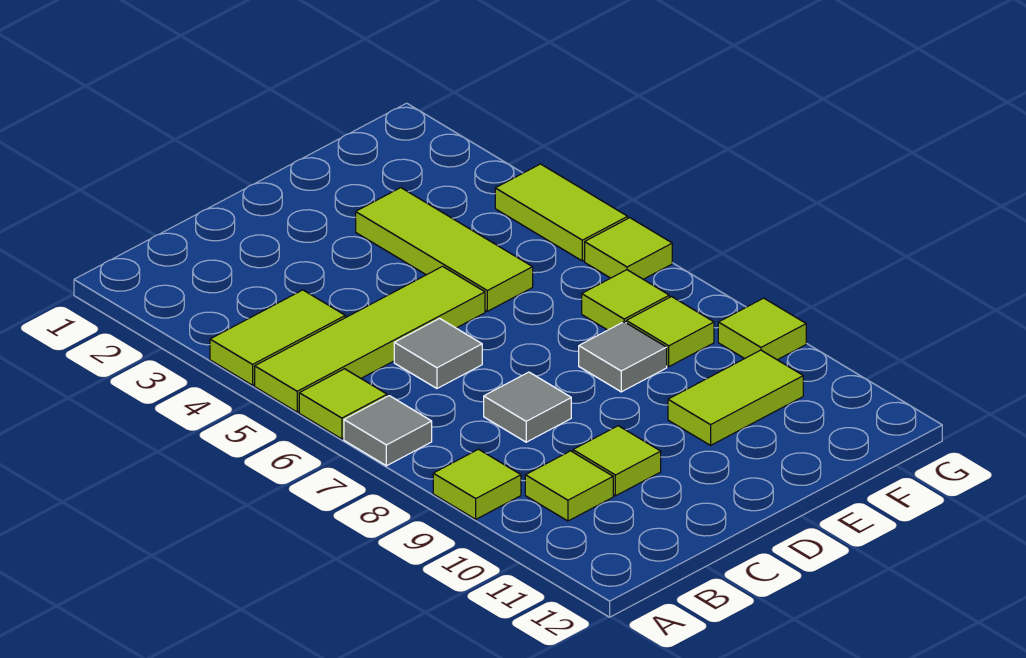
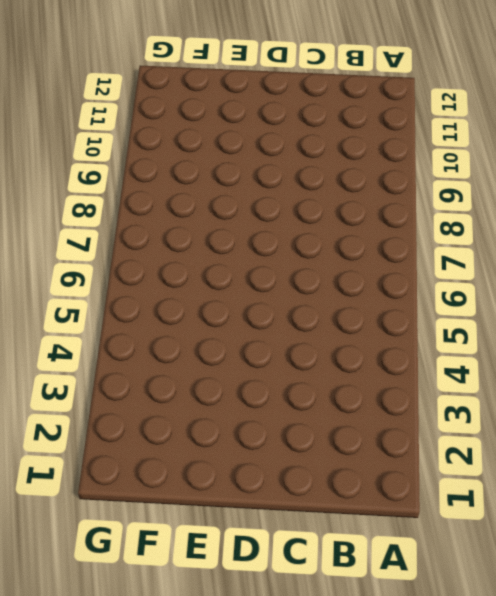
none -> lime tile A4:B4 level 1
none -> lime tile A5:D5 level 1
none -> lime tile A6 level 1

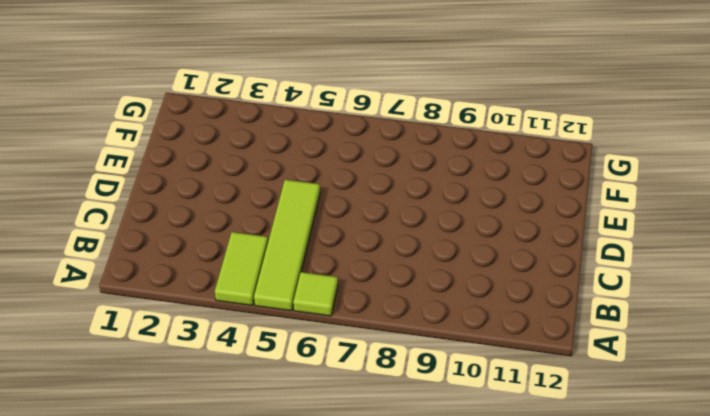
none -> grey tile A7 level 1
none -> lime tile A9 level 1
none -> lime tile B10 level 1

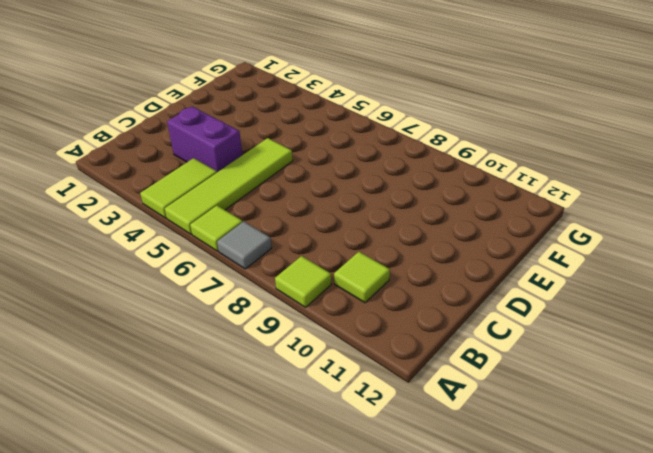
purple brick C3:C4 level 1 -> none
none -> grey tile C6 level 1
none -> grey tile C8 level 1
none -> lime tile C10 level 1

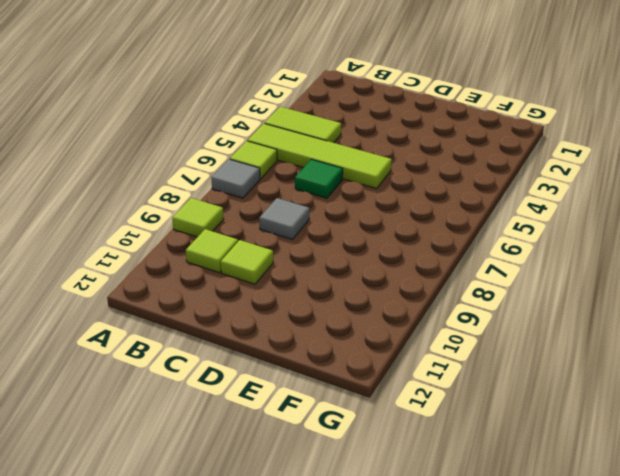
green tile C6 level 1 -> grey tile C6 level 1
none -> lime tile E3:E5 level 1
none -> grey tile E8 level 1
none -> lime tile E10:F10 level 1

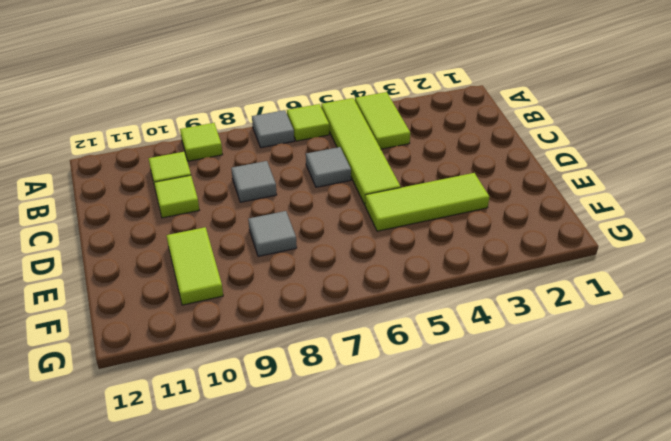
none -> lime tile F7 level 1
none -> lime tile F8 level 1
none -> lime tile G4:G5 level 1

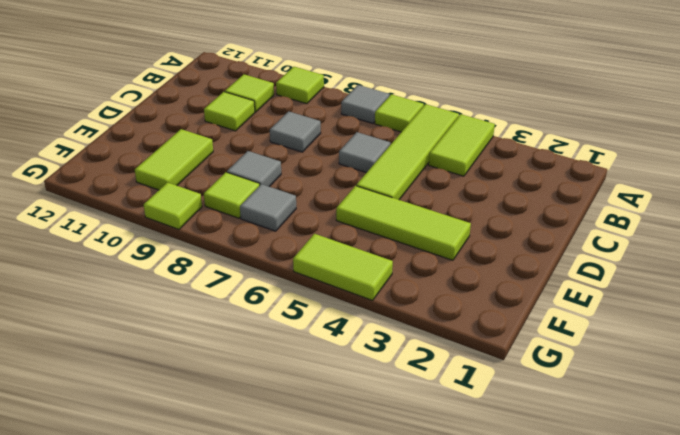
grey tile F7 level 1 -> lime tile F7 level 1
none -> lime tile G6 level 1

